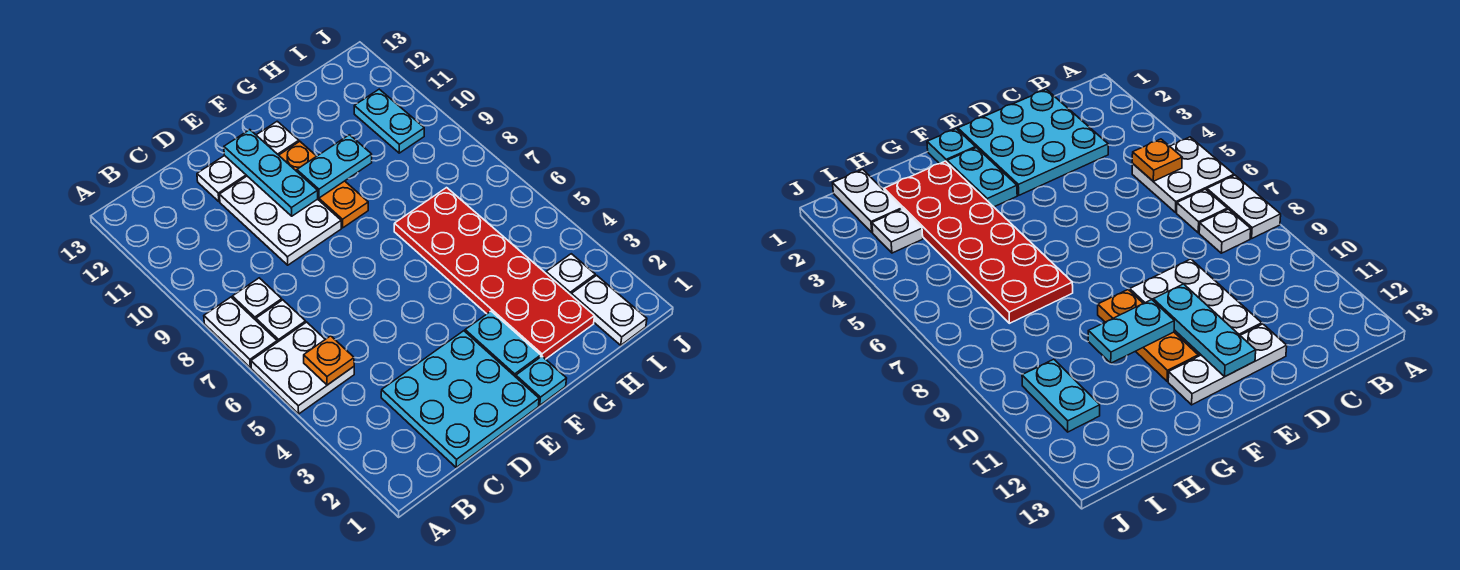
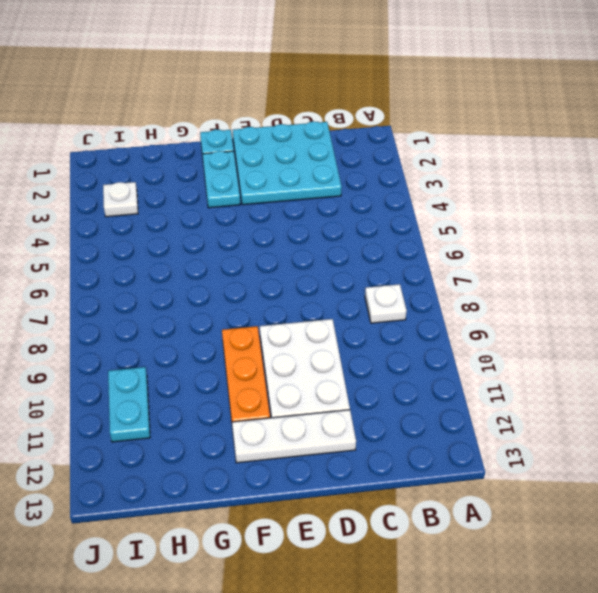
none -> white plate A5:B6 level 1
none -> white plate A7:A8 level 1
none -> white plate B7 level 1

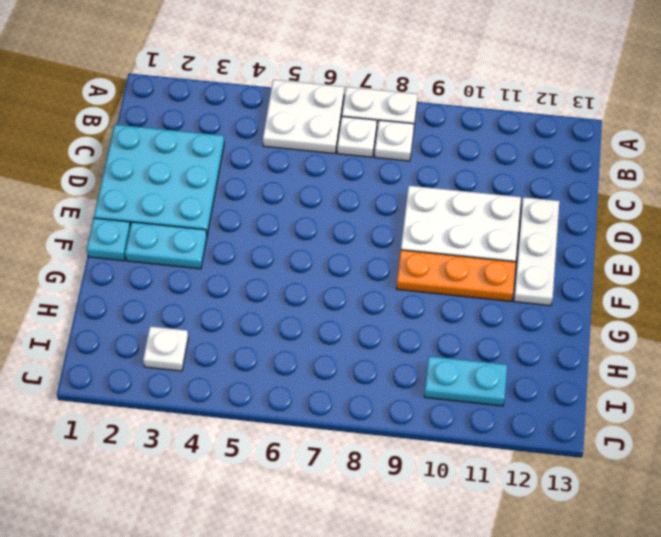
none -> red plate G2:H7 level 1
none -> white plate I1:I2 level 1
none -> orange plate B5 level 2

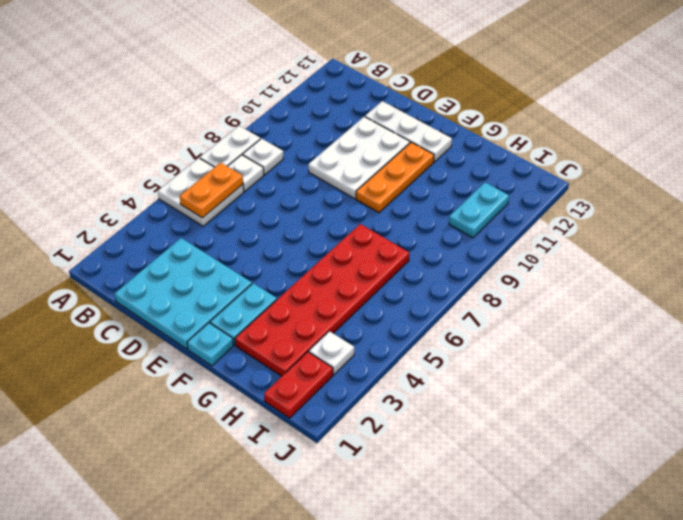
orange plate B5:B6 level 2 -> orange plate B5 level 2
red plate I1:I2 level 1 -> white plate I1:I2 level 1
none -> cyan plate E10:E12 level 2
none -> cyan plate F10:G10 level 2

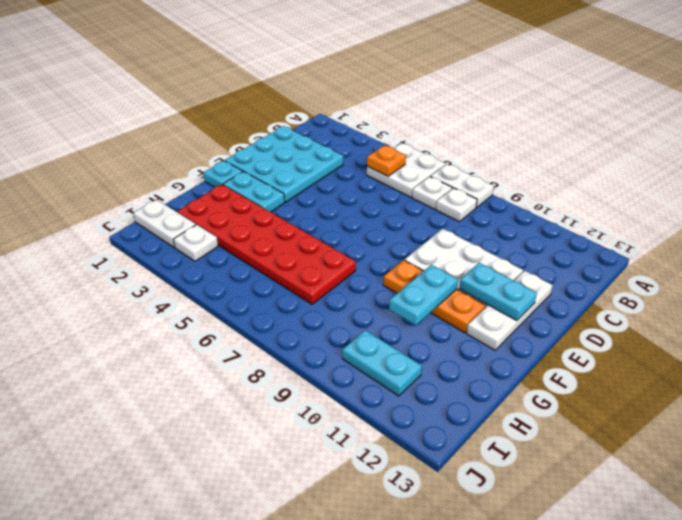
cyan plate E11:E12 level 2 -> cyan plate E10:E12 level 2

